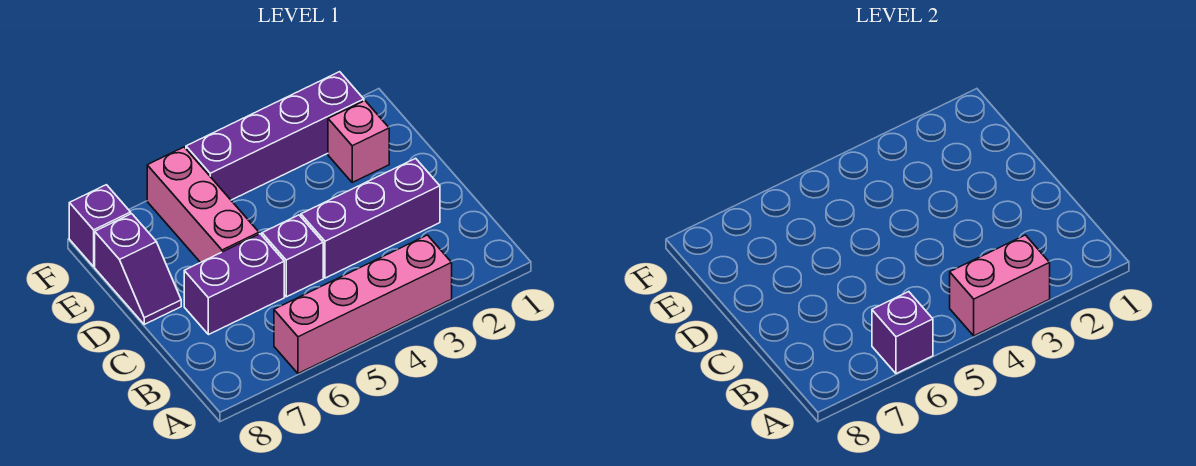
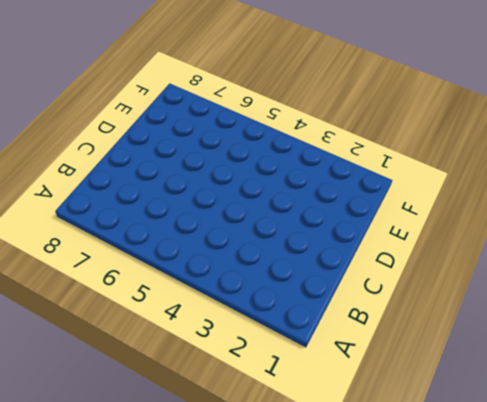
none -> pink brick A3:A6 level 1
none -> purple brick C2:C4 level 1

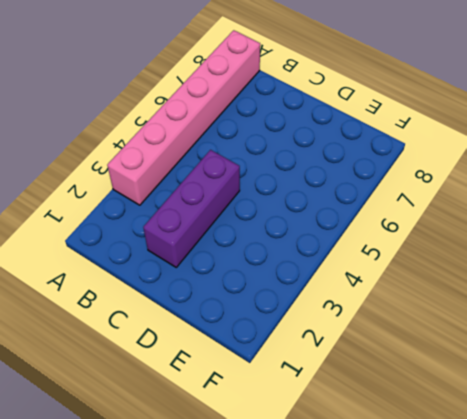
pink brick A3:A8 level 1 -> pink brick A3:A6 level 1
none -> purple brick C5 level 1
none -> purple brick C6:C7 level 1

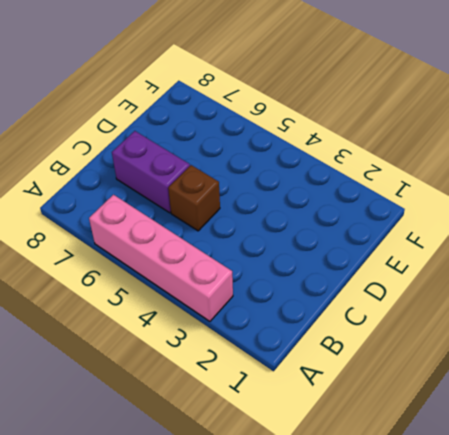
brown brick C5 level 1 -> purple brick C5 level 1
none -> purple brick C2:C4 level 1
none -> pink brick D6:F6 level 1

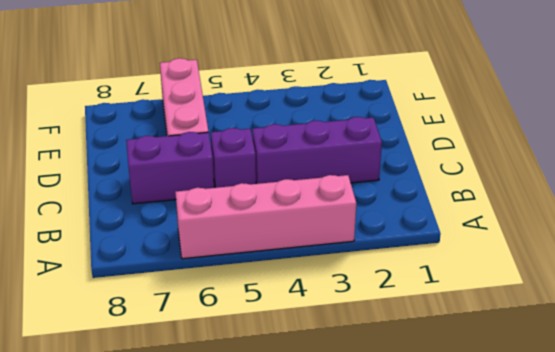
none -> purple slope D8:E8 level 1 top E
none -> pink brick E2 level 1

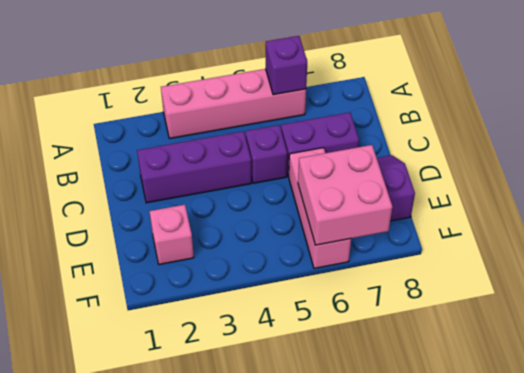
pink brick E6:F7 level 2 -> none
none -> purple brick F2:F5 level 1
none -> purple brick F8 level 1

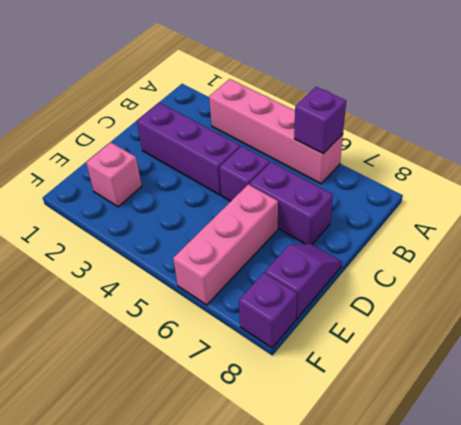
none -> purple brick F2:F5 level 1
none -> pink brick A3:A4 level 2

